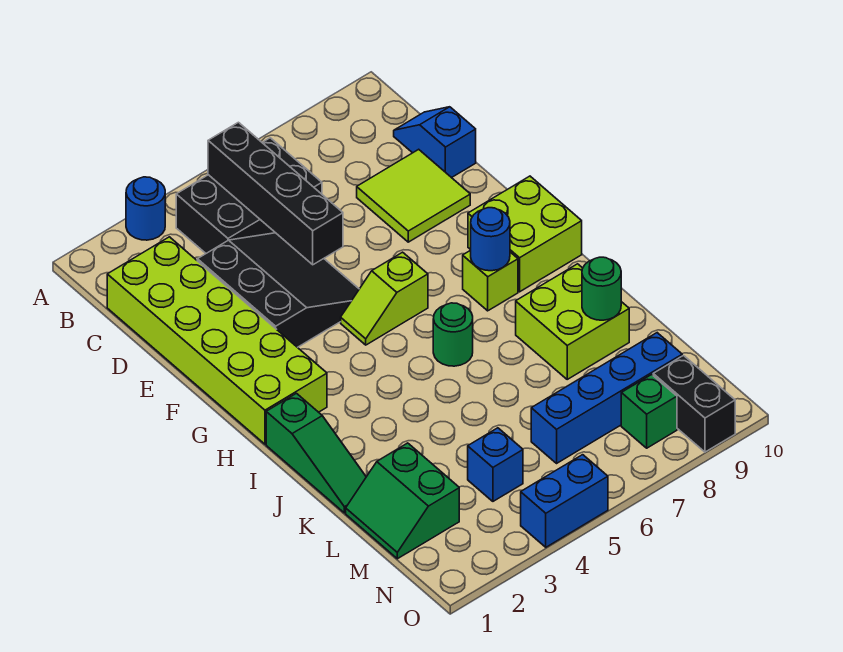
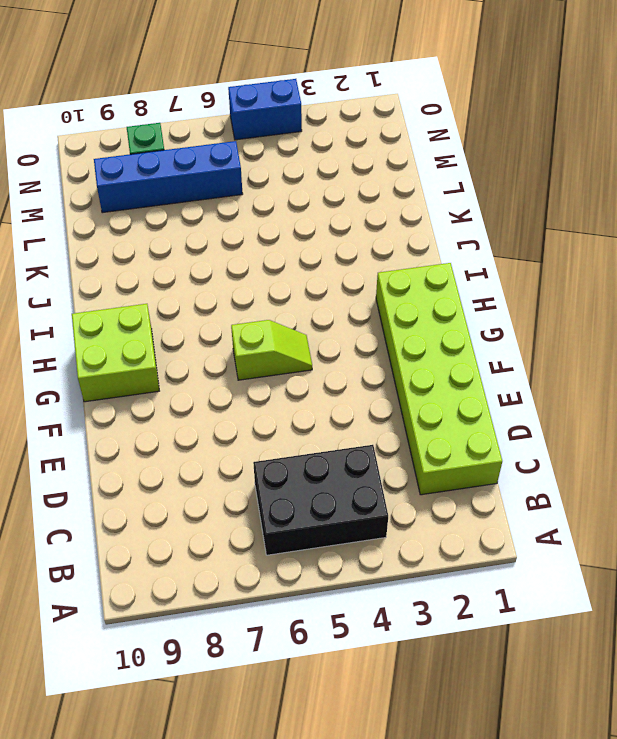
none -> blue round brick A3 level 1
none -> blue slope C10:D10 level 1 top D
none -> black slope D3:F5 level 1 top 3

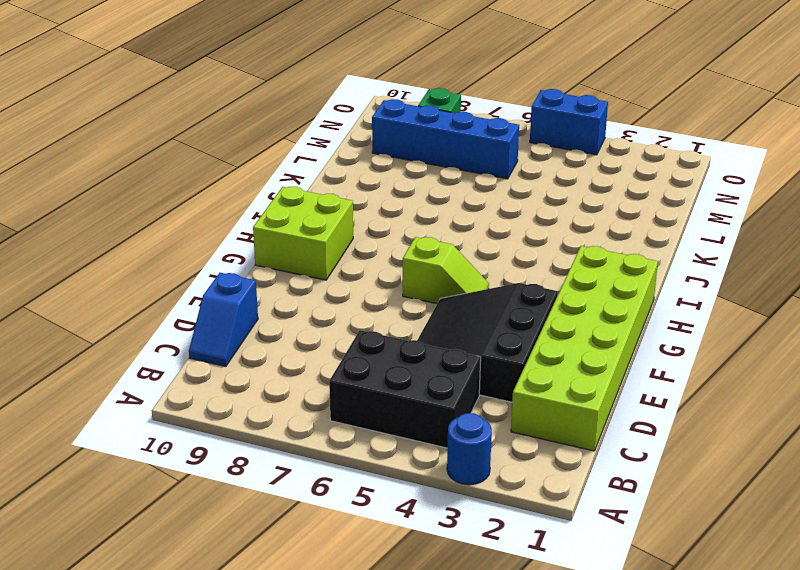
none -> lime tile D8:E9 level 1
none -> lime brick H8 level 1
none -> green slope I1:K1 level 1 top I

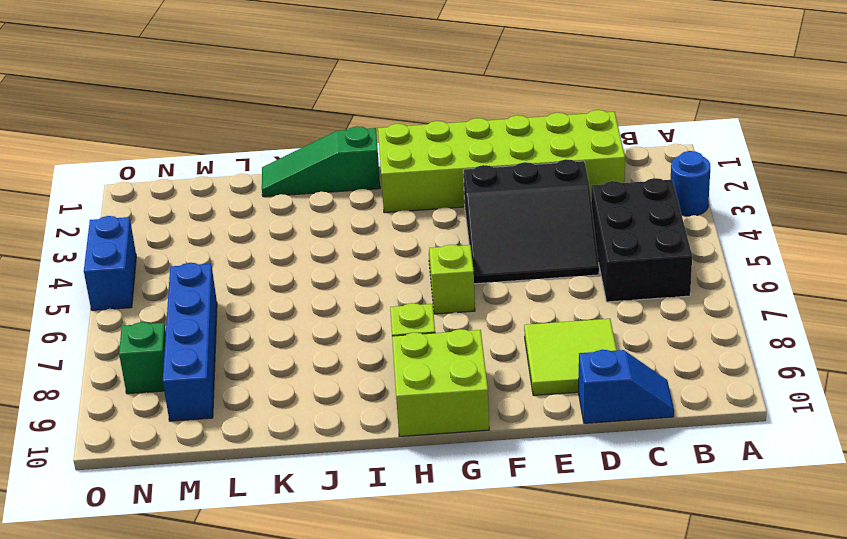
none -> green round brick I6 level 1
none -> lime brick J8:K9 level 1
none -> green slope L1:M2 level 1 top 2

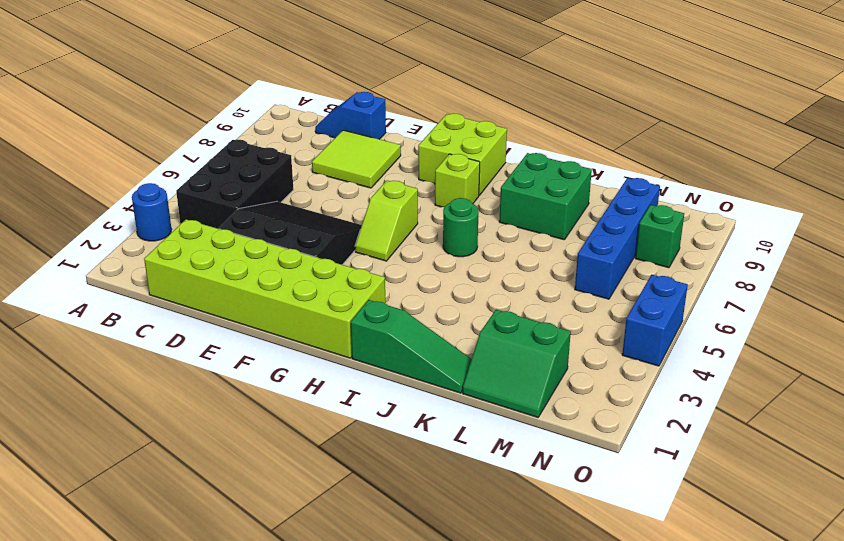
green brick J8:K9 level 1 -> lime brick J8:K9 level 1
none -> blue brick M4 level 1
none -> black brick N9:O9 level 1
none -> black brick B5:E5 level 2

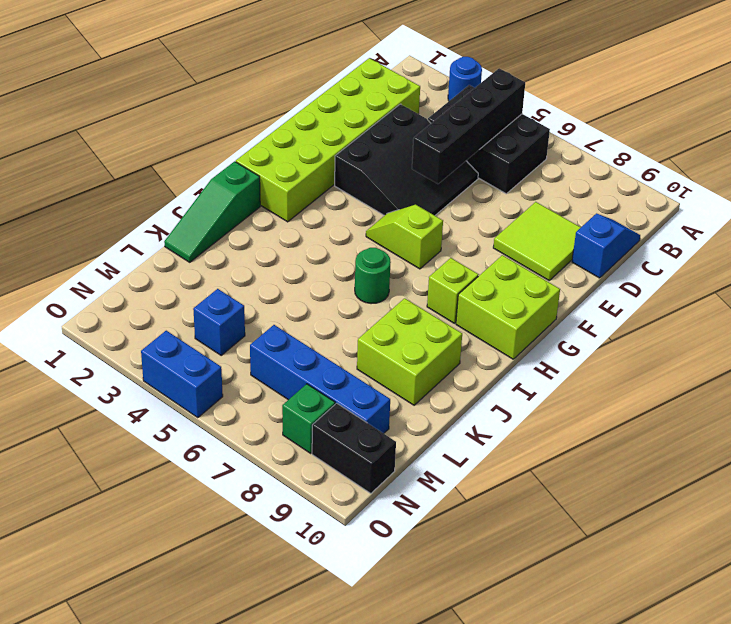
black brick N9:N10 level 1 -> black brick N9:O9 level 1
none -> green slope L1:M2 level 1 top 2
none -> blue round brick H8 level 2
none -> green round brick K9 level 2

